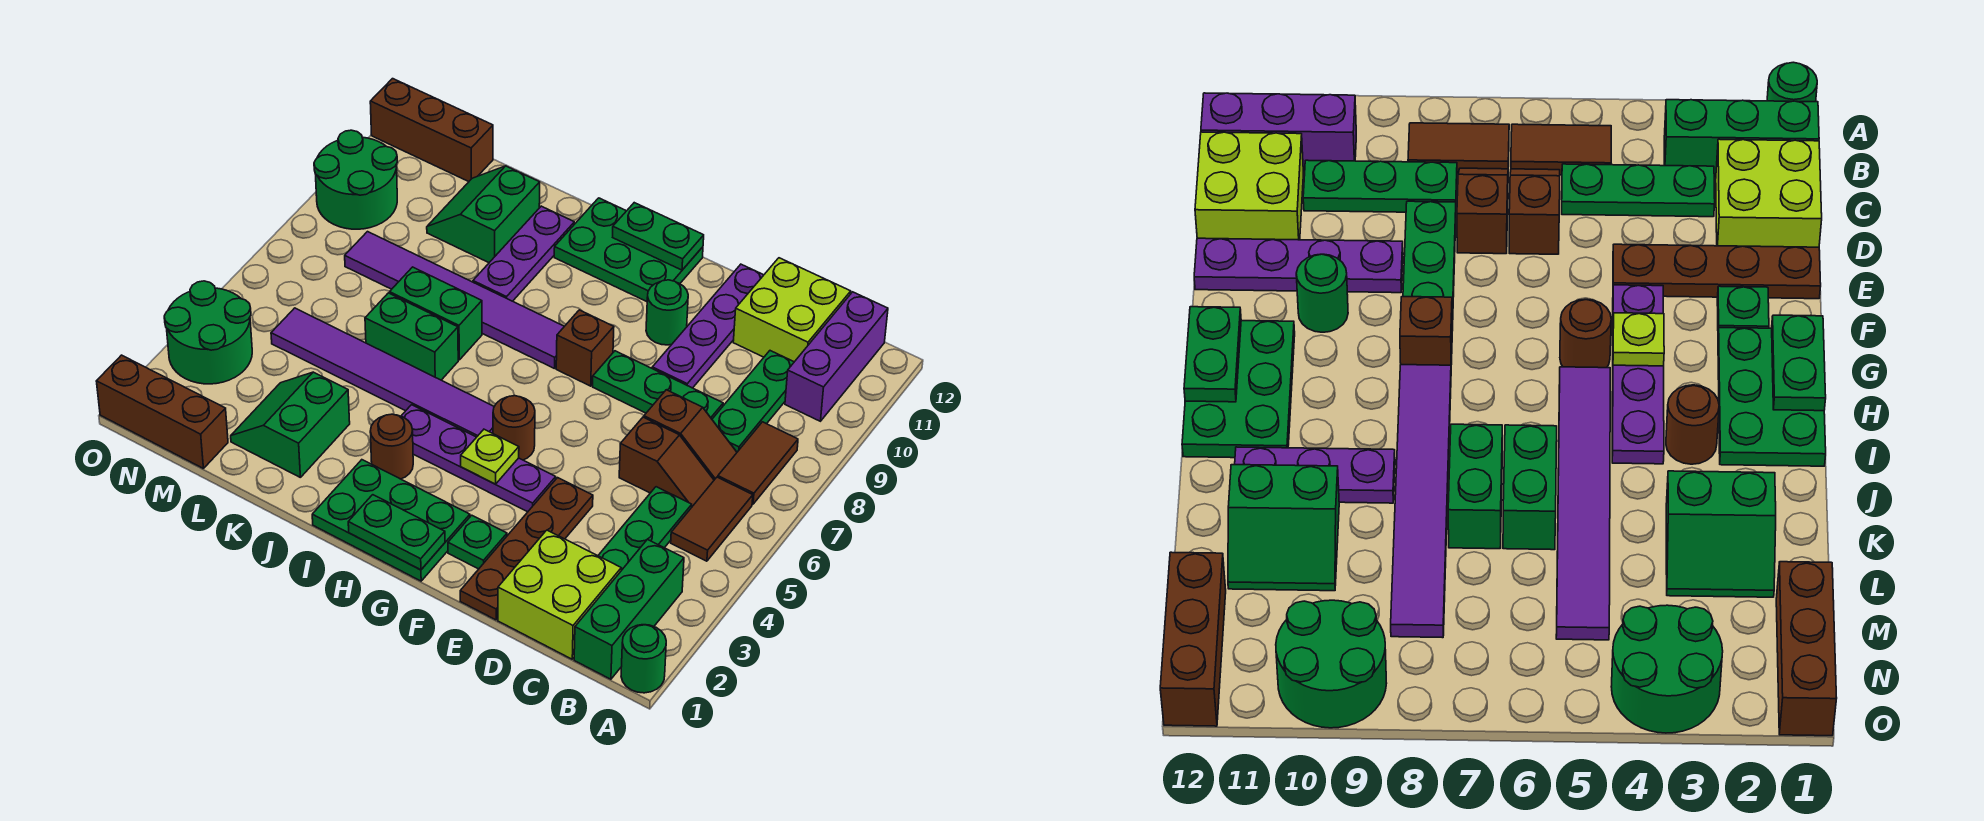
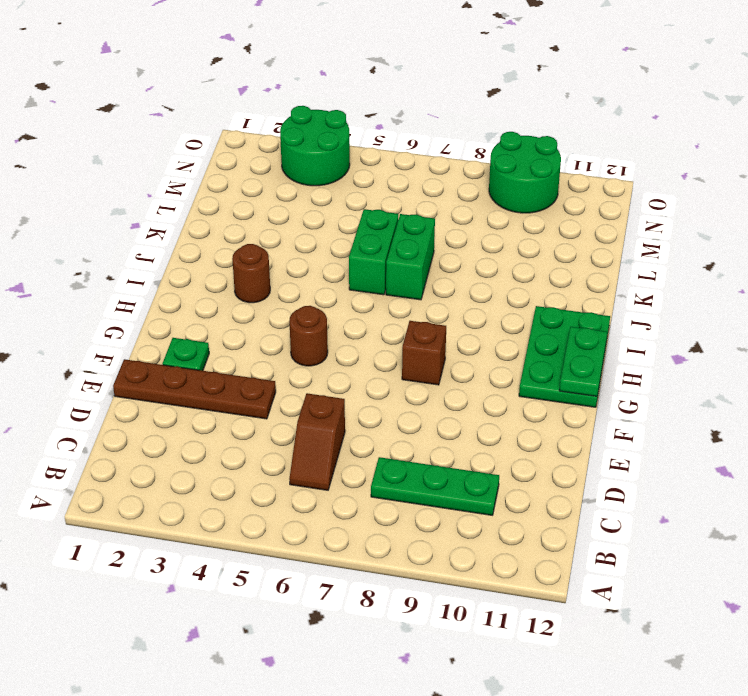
none -> green round brick A1 level 1
none -> green brick B1:B3 level 1
none -> brown tile B5:B6 level 1
none -> brown tile B7:B8 level 1

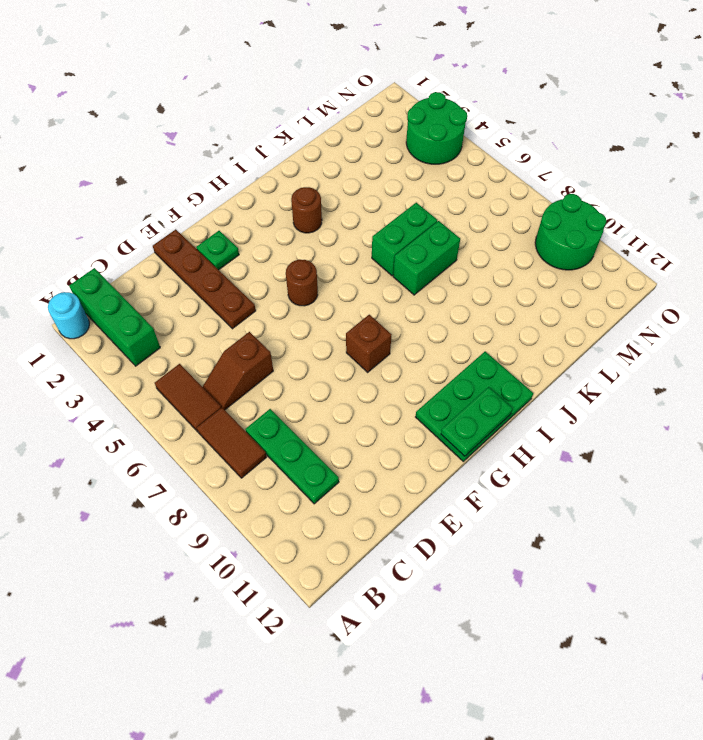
cyan round brick A1 level 1 -> green round brick A1 level 1
none -> purple brick B10:B12 level 1
none -> lime brick C1:D2 level 1
none -> green plate C3:C5 level 1
none -> brown slope C7:D7 level 1 top D

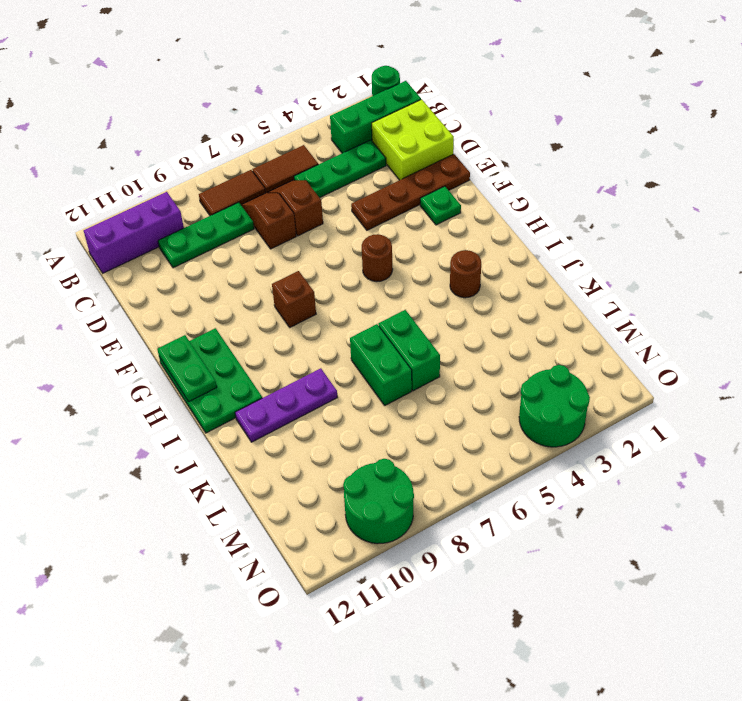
none -> lime brick C11:D12 level 1
none -> green plate D8:F8 level 1
none -> purple plate E9:E12 level 1
none -> purple plate F4:I4 level 1

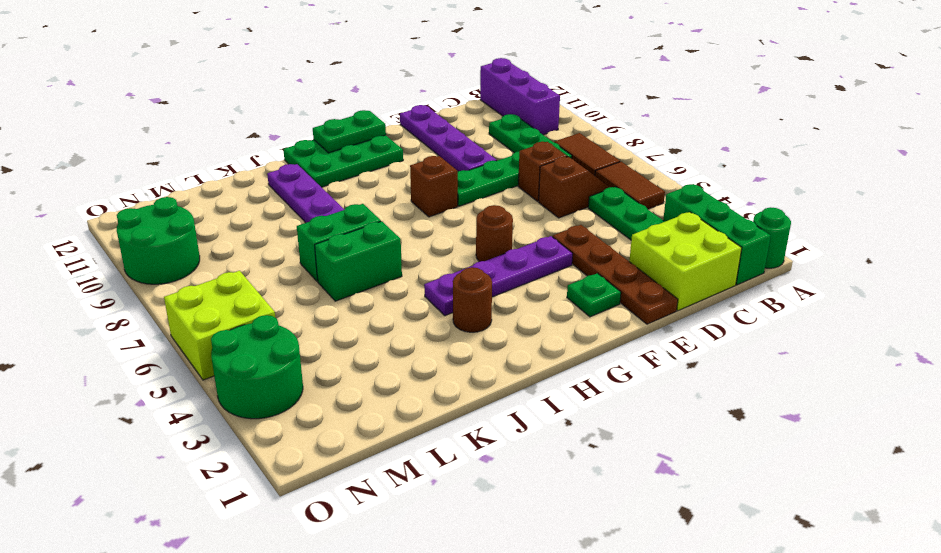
lime brick N5:O6 level 1 -> lime brick C11:D12 level 1
none -> green round brick F10 level 1
none -> green plate G1:I2 level 1
none -> purple tile H5:M5 level 1
none -> purple tile H8:M8 level 1

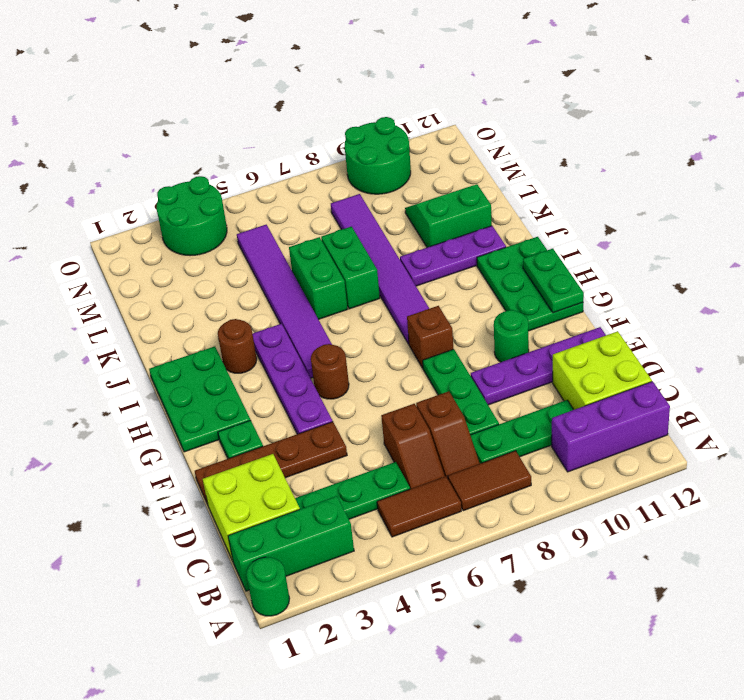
none -> green slope K2:L3 level 1 top K
none -> brown brick M1:O1 level 1
none -> brown brick M12:O12 level 1
none -> green plate G1:H1 level 2

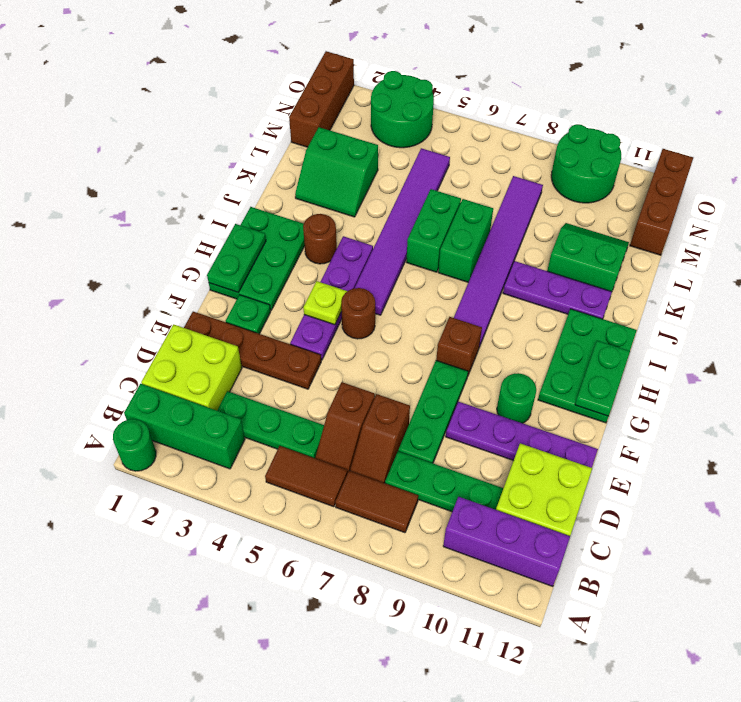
green slope K2:L3 level 1 top L -> green slope K2:L3 level 1 top K

